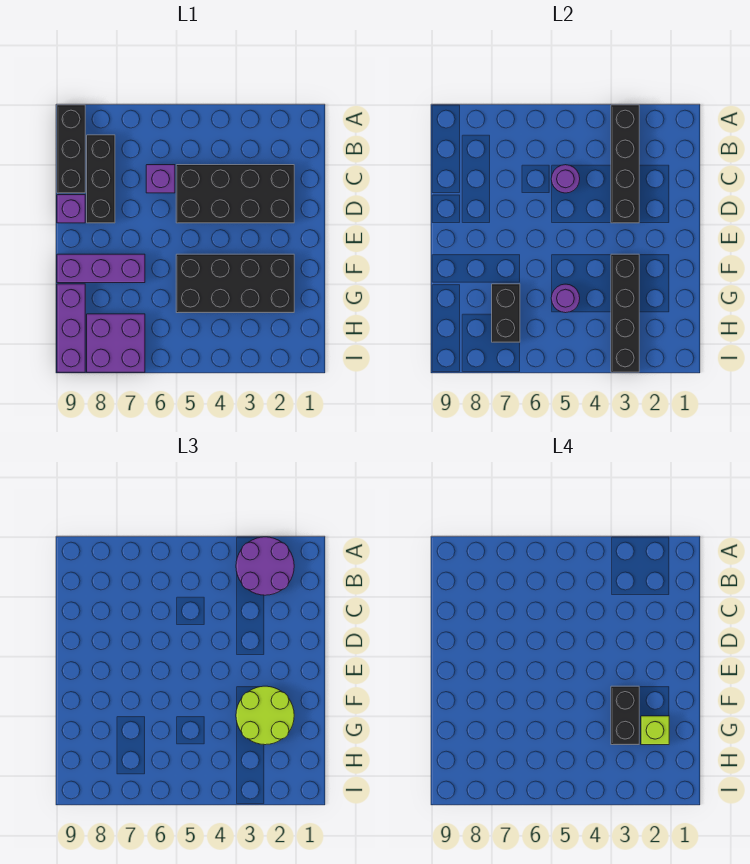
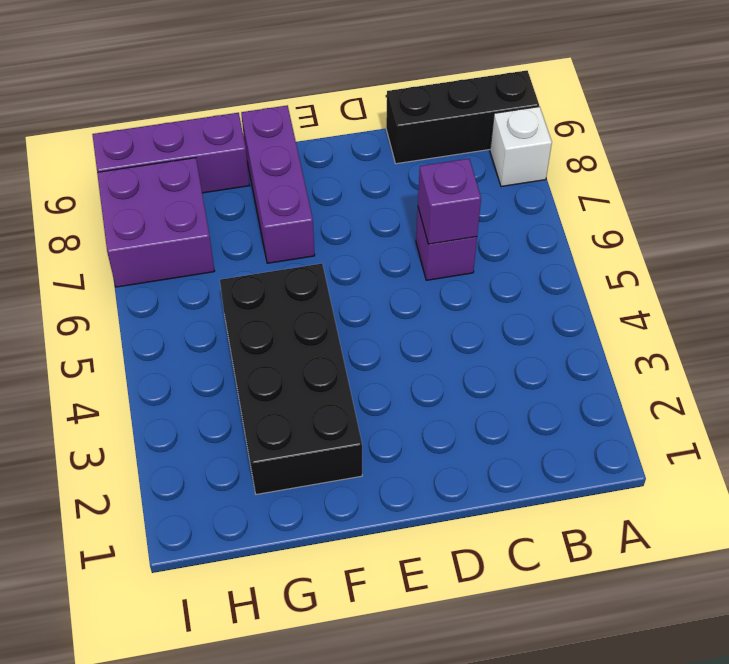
white brick A8 level 1 -> none
purple brick C6 level 2 -> purple brick D9 level 1
none -> black brick B8:D8 level 1
none -> black brick C2:D5 level 1
none -> black brick A3:D3 level 2

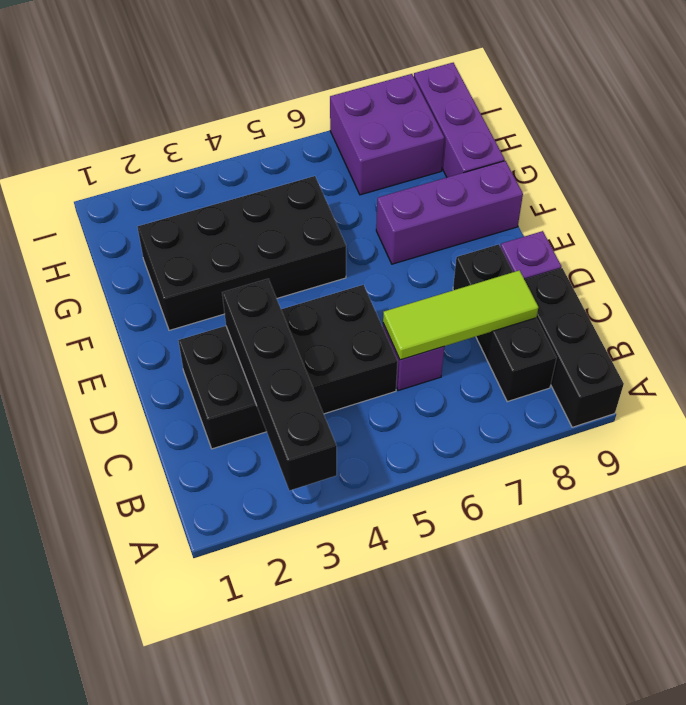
lime tile C6:C8 level 2 -> none
none -> purple round brick C5 level 2
none -> black brick F3:I3 level 2
none -> purple round brick G5 level 2

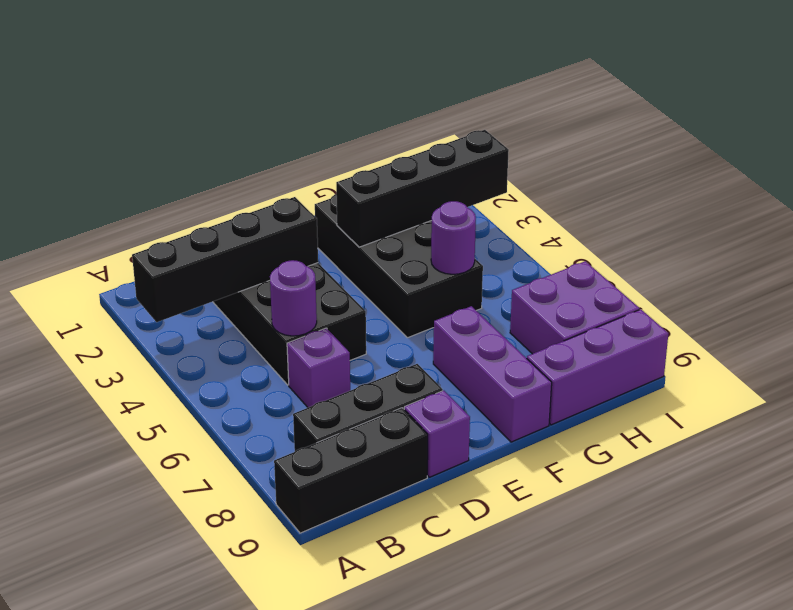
none -> black brick G7:H7 level 2
none -> purple round brick A2:B3 level 3
none -> lime round brick F2:G3 level 3

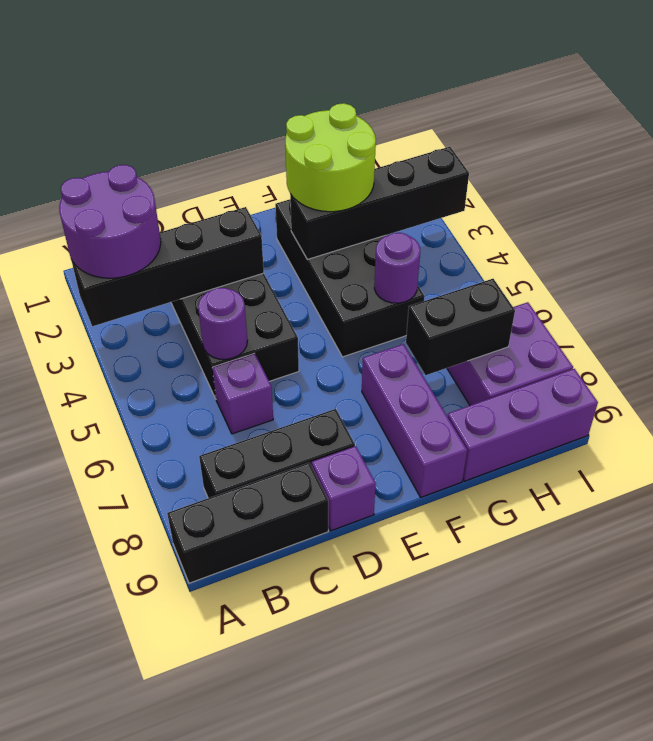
none -> black brick F3:G3 level 4
none -> lime brick G2 level 4

